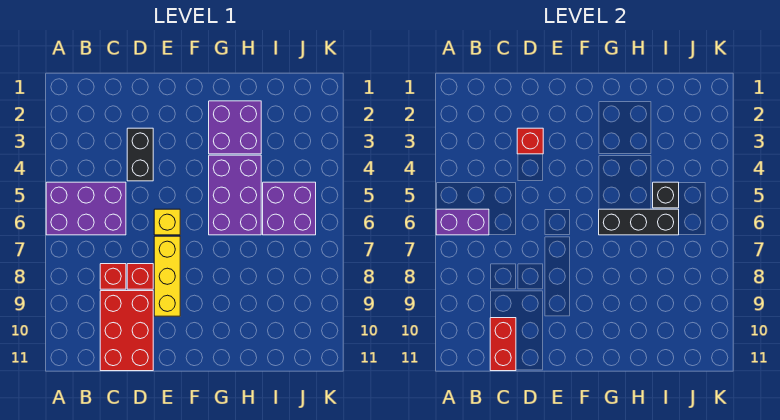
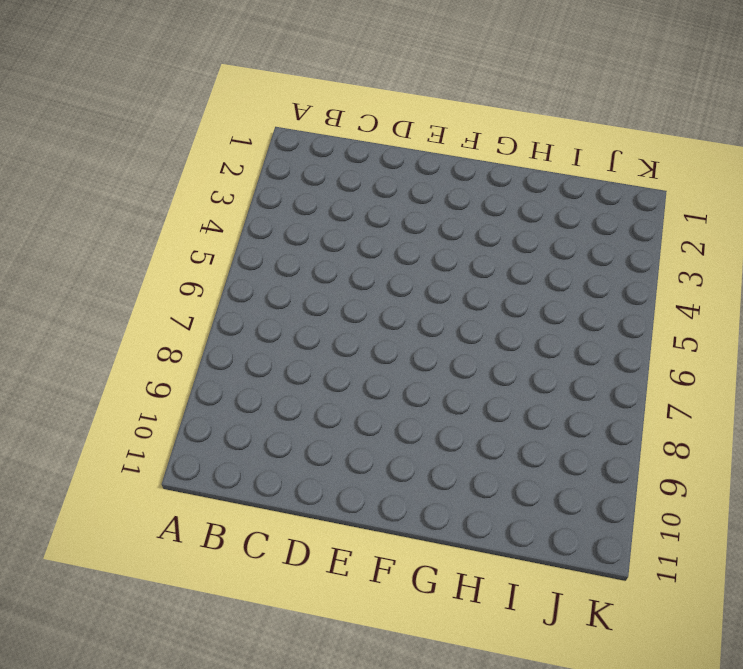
none -> purple brick A5:C6 level 1
none -> red brick C8 level 1
none -> red brick C9:D11 level 1

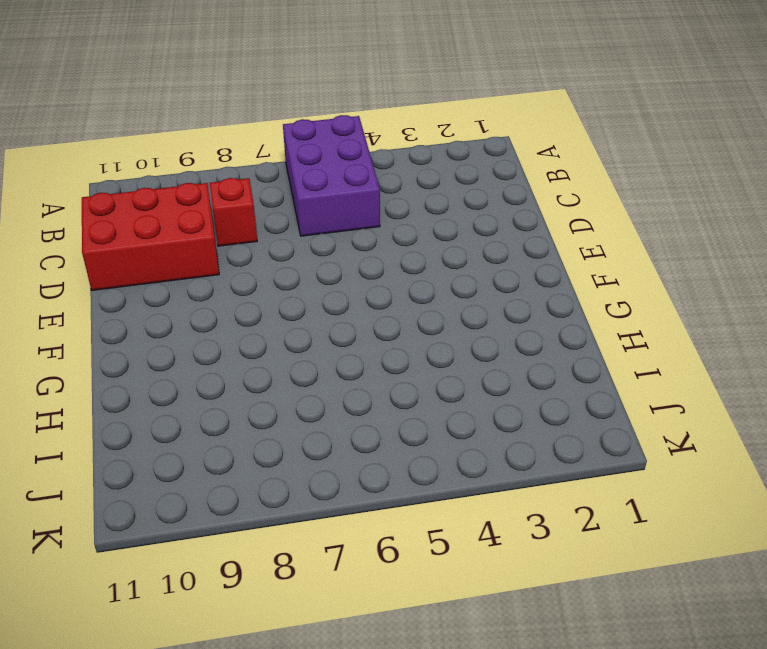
none -> black brick D3:D4 level 1
none -> red brick D8 level 1
none -> yellow brick E6 level 1

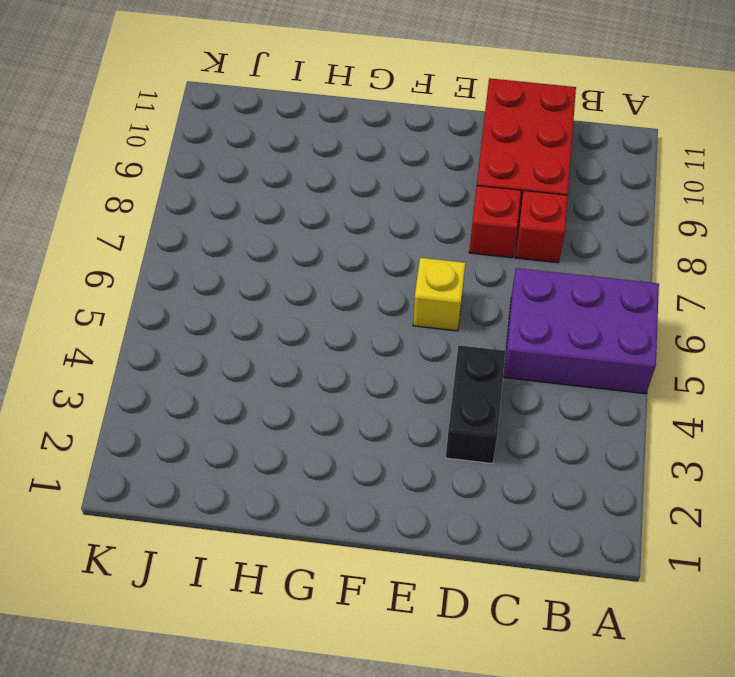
none -> yellow brick E7:E9 level 1
none -> purple brick G2:H3 level 1
none -> purple brick G4:H6 level 1

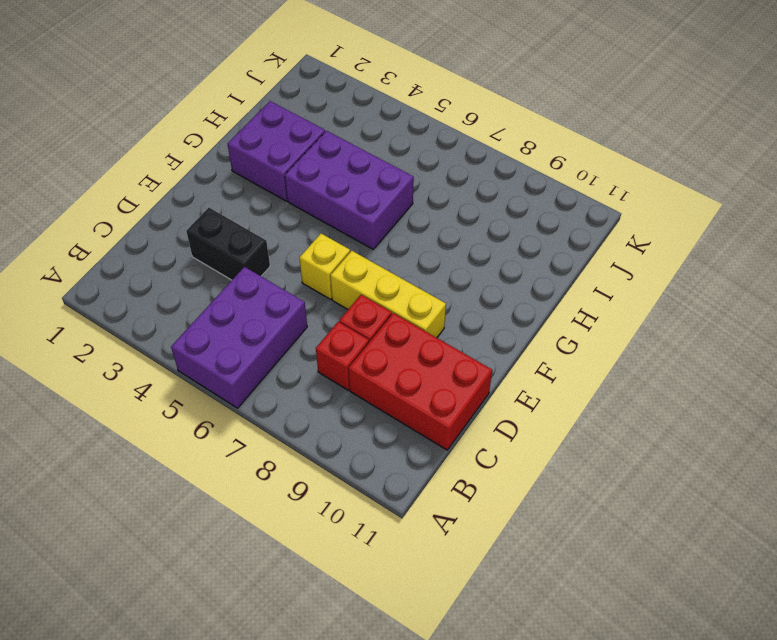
none -> purple brick I5:J6 level 1
none -> purple brick A6:B6 level 2
none -> red brick C10:C11 level 2

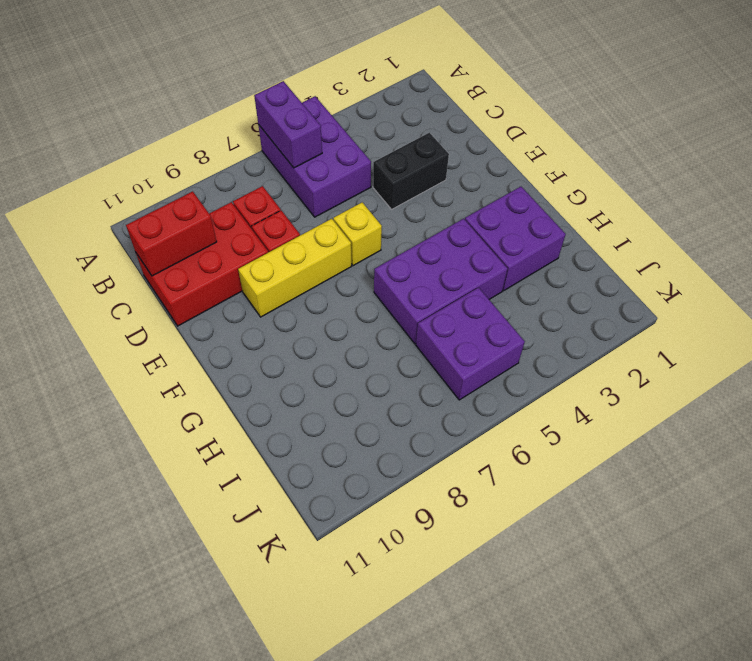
none -> red brick D3 level 2
none -> black brick G6:I6 level 2
none -> black brick I5 level 2

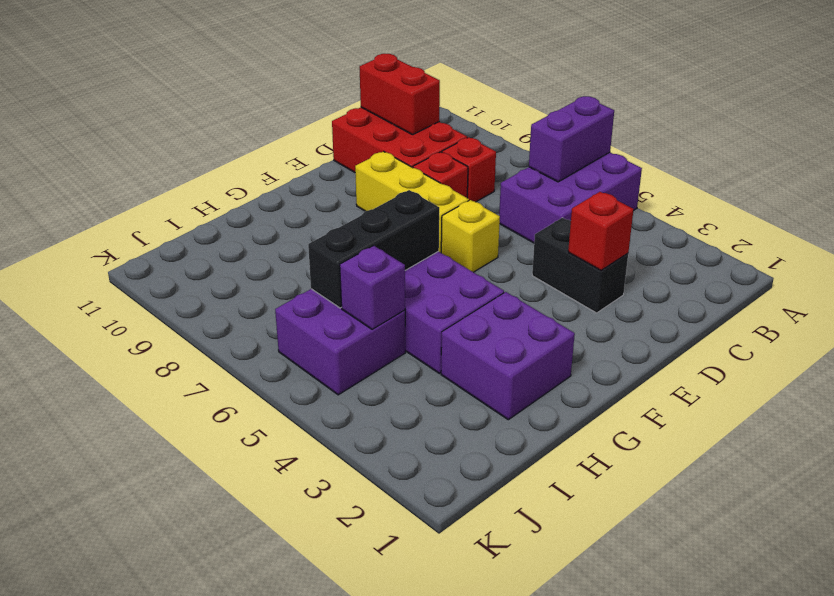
purple brick I5 level 2 -> black brick I5 level 2

